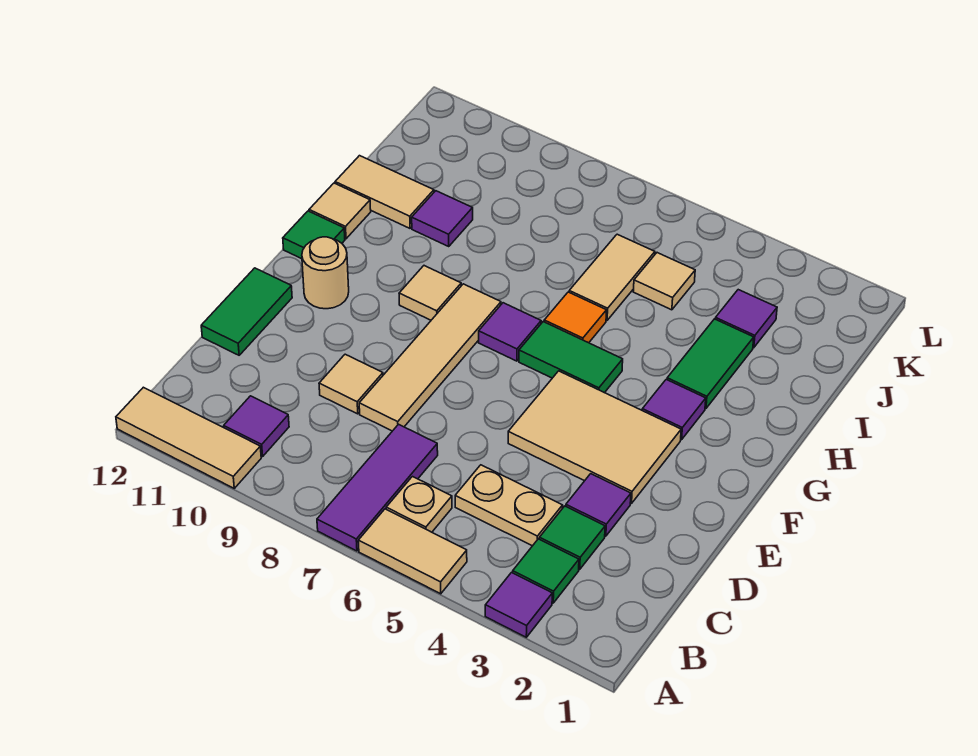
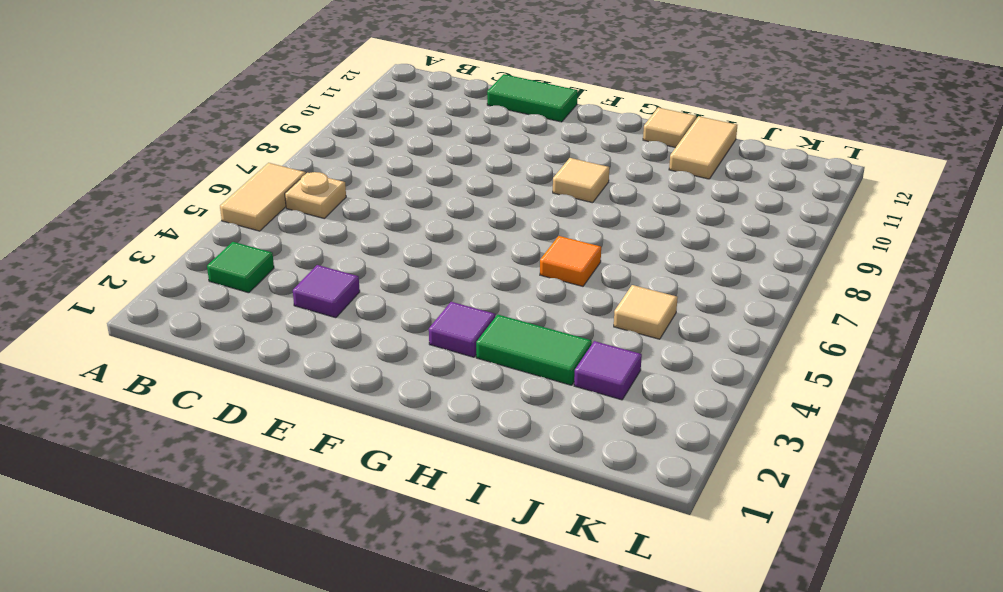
none -> purple tile A3 level 1
none -> purple tile A7:C7 level 1
none -> tan tile A10:A12 level 1

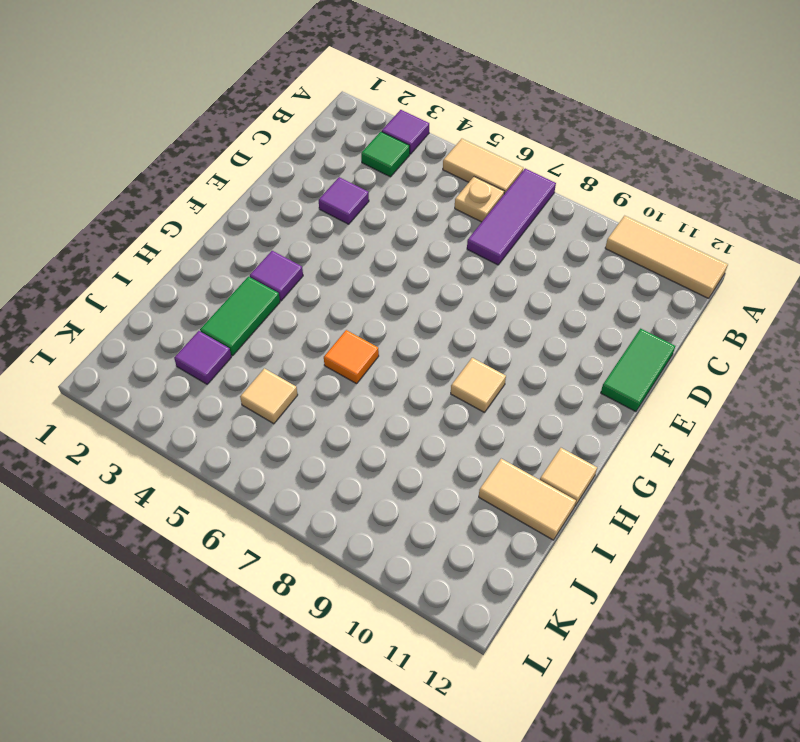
none -> purple tile B10 level 1
none -> green tile C3 level 1
none -> tan plate C4:C5 level 1

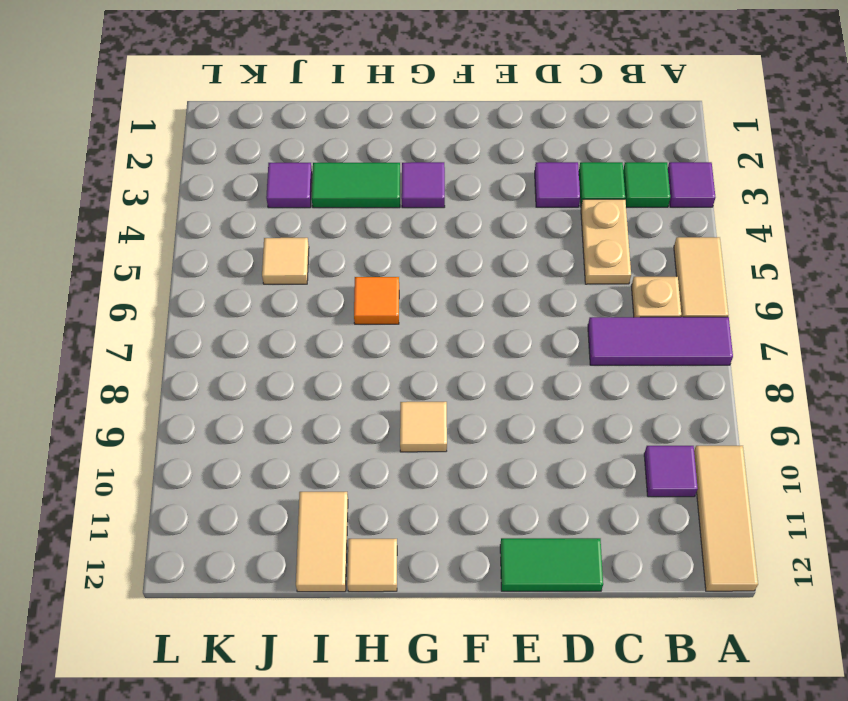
none -> tan tile D8:G8 level 1
none -> tan tile D9 level 1
none -> tan tile E3:F5 level 1

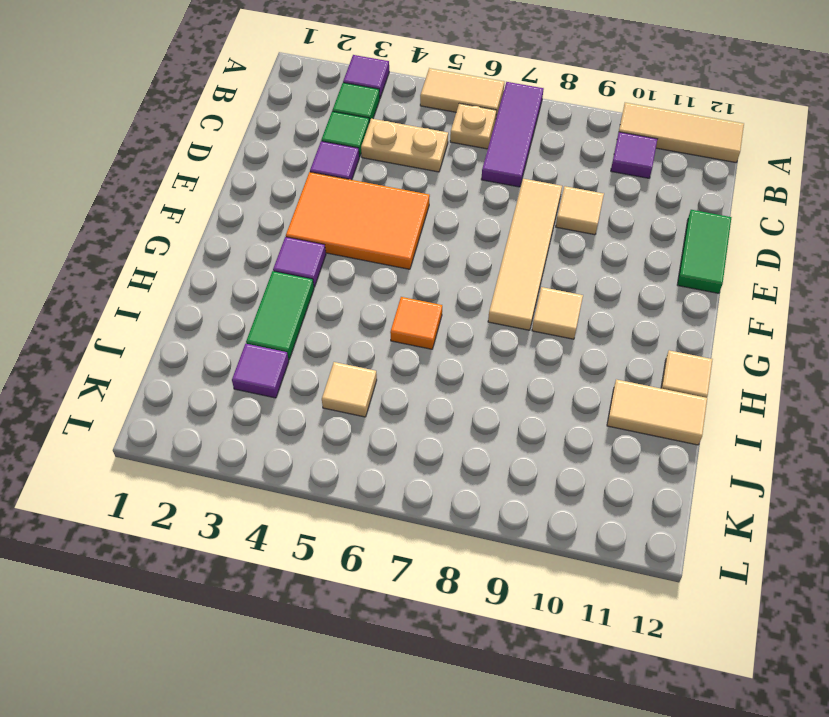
orange tile E3:F5 level 1 -> tan tile E3:F5 level 1
none -> tan round brick F11 level 1
none -> green tile G5:G6 level 1
none -> purple tile G7 level 1

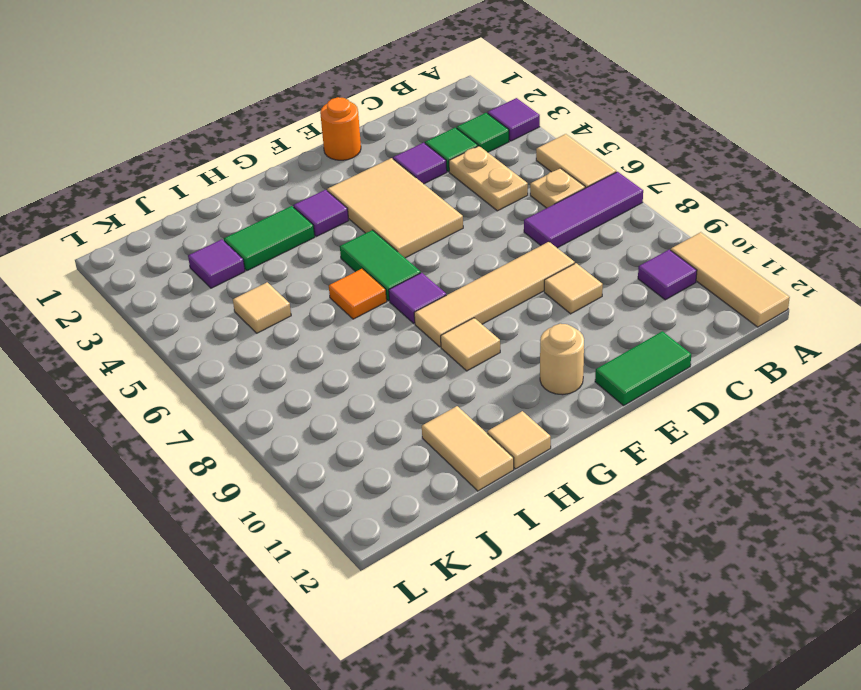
orange round brick E1 level 1 -> none
none -> green tile G12 level 1
none -> tan tile I6:J6 level 1
none -> purple tile I10 level 1

